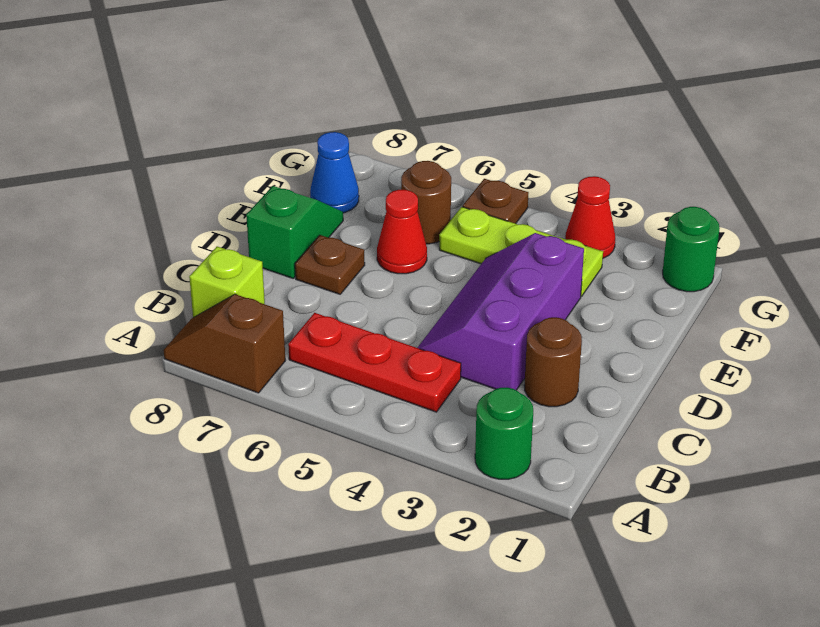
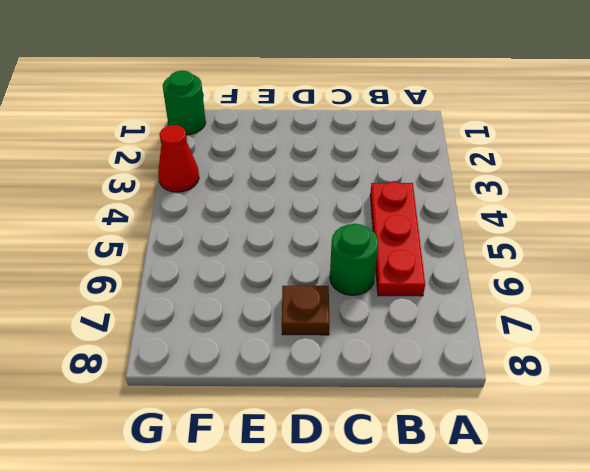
green round brick C6 level 1 -> green round brick A2 level 1
none -> brown slope A7:A8 level 1 top 7
none -> lime brick B8 level 1
none -> brown round brick C2 level 1

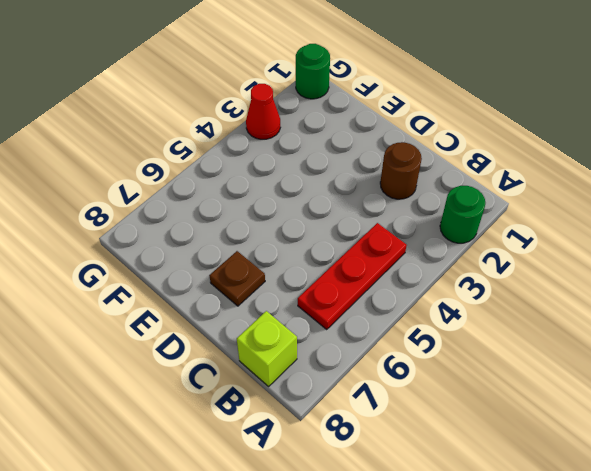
none -> brown slope A7:A8 level 1 top 7
none -> purple slope C3:E4 level 1 top 3
none -> green slope D8:E8 level 1 top D

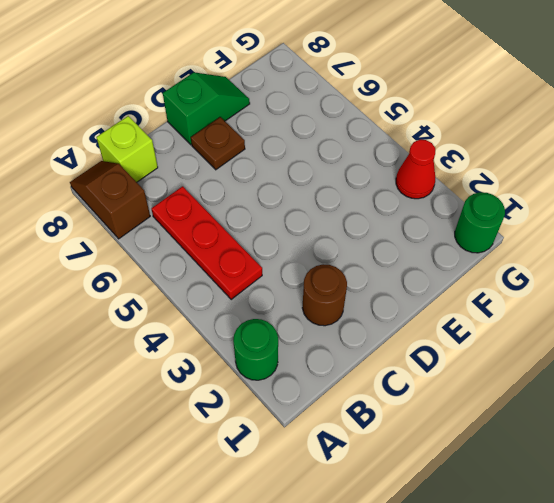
none -> purple slope C3:E4 level 1 top 3
none -> red cone E6 level 1
none -> lime plate F3:F5 level 1

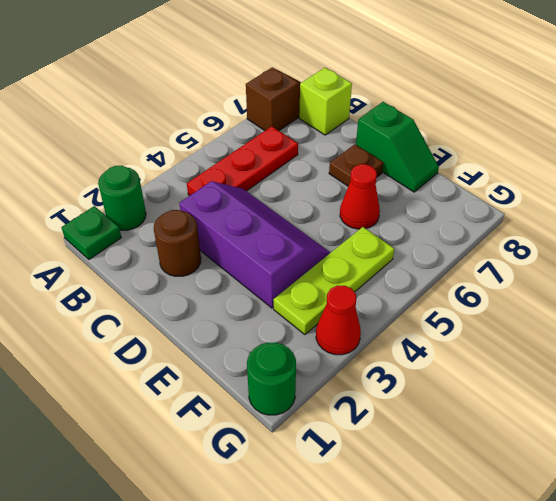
green plate A1 level 1 -> none
none -> brown round brick F6 level 1
none -> blue cone F8 level 1
none -> brown plate G5 level 1

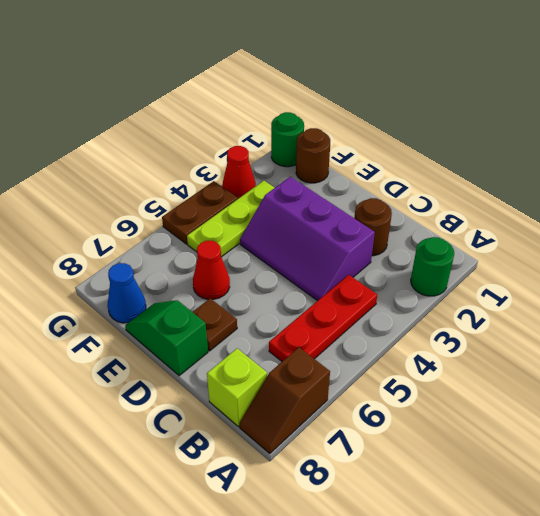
brown round brick F1 level 1 -> brown round brick F6 level 1
brown plate G4:G5 level 1 -> brown plate G5 level 1

